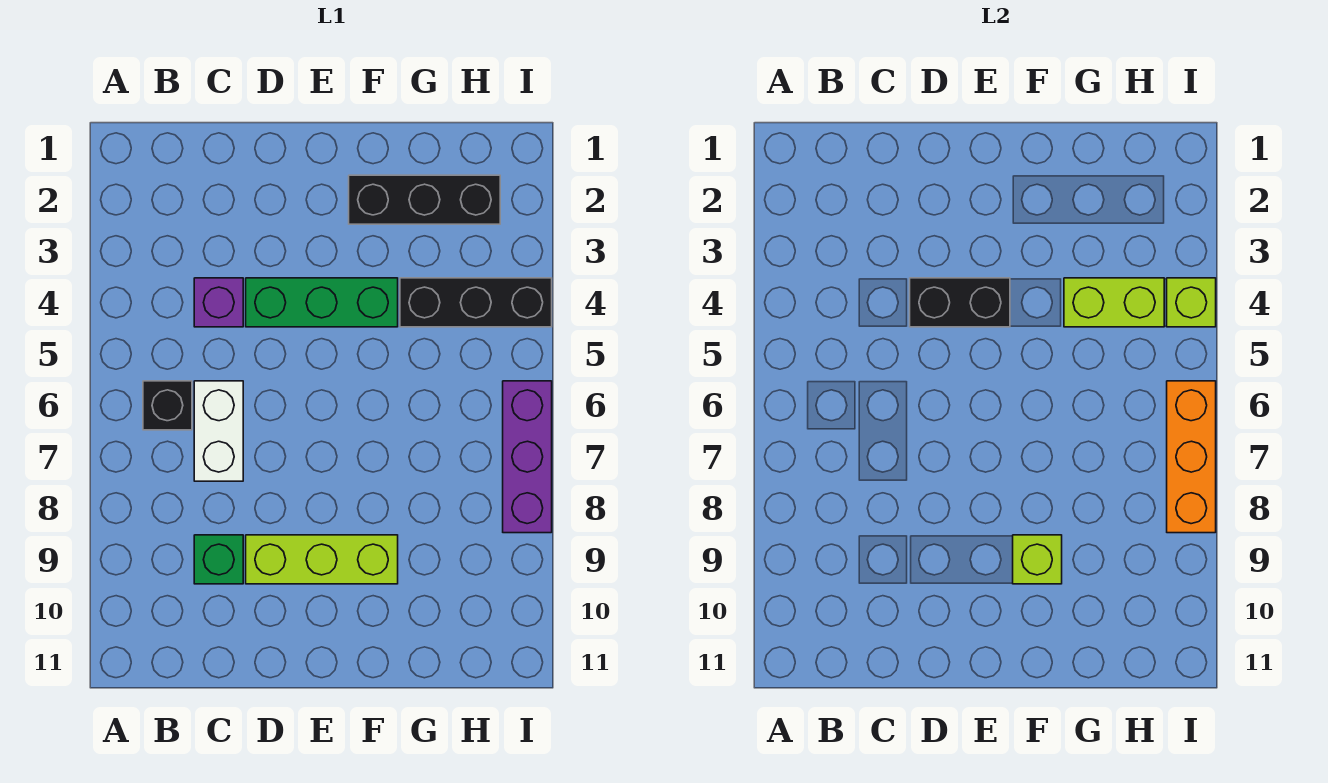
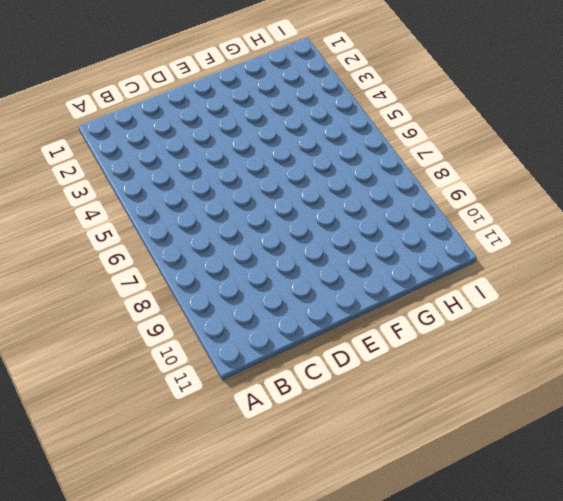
none -> black brick B6 level 1
none -> purple brick C4 level 1
none -> white brick C6:C7 level 1

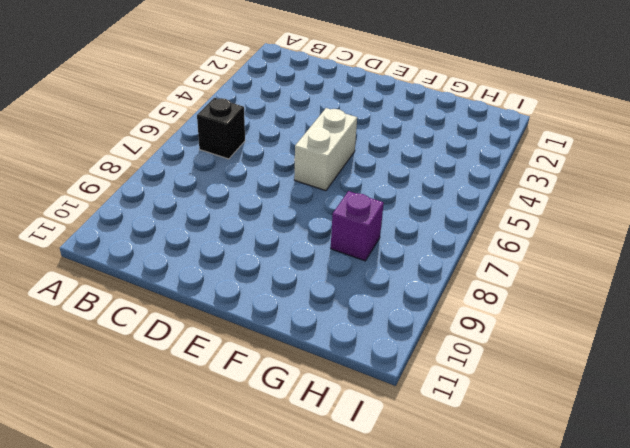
white brick E5:E6 level 1 -> white brick C6:C7 level 1
purple brick G8 level 1 -> purple brick C4 level 1
none -> green brick C9 level 1
none -> green brick D4:F4 level 1
none -> lime brick D9:F9 level 1

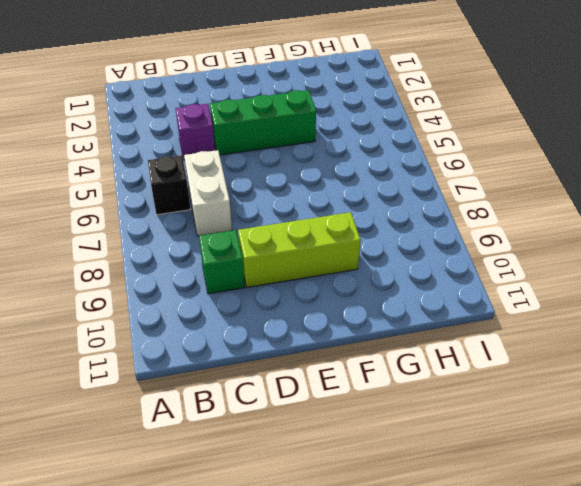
none -> black brick F2:H2 level 1
none -> black brick G4:I4 level 1
none -> purple brick I6:I8 level 1

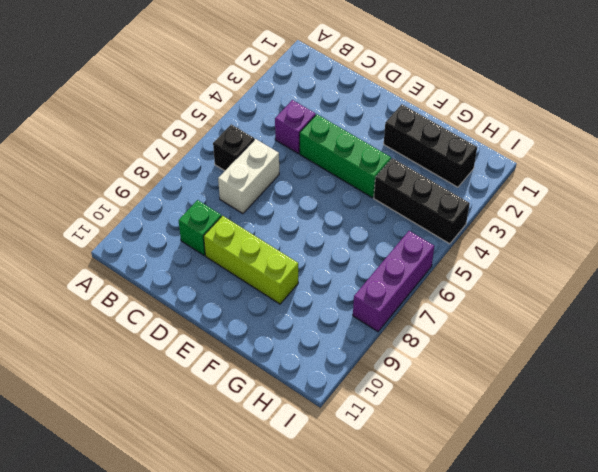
none -> black brick D4:E4 level 2
none -> lime brick F9 level 2
none -> lime brick G4:H4 level 2

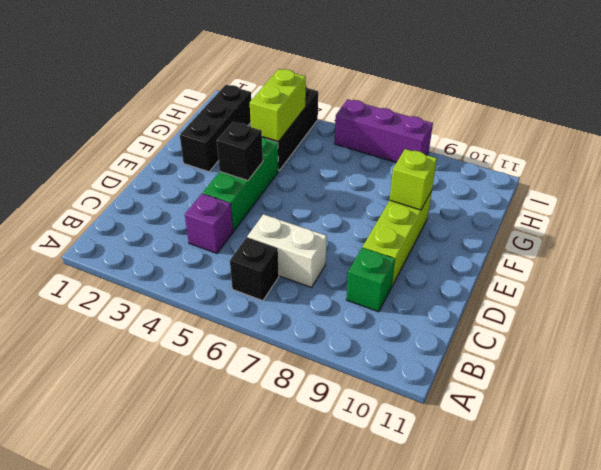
black brick E4 level 2 -> black brick D4:E4 level 2
none -> lime brick I4 level 2
none -> orange brick I6:I8 level 2

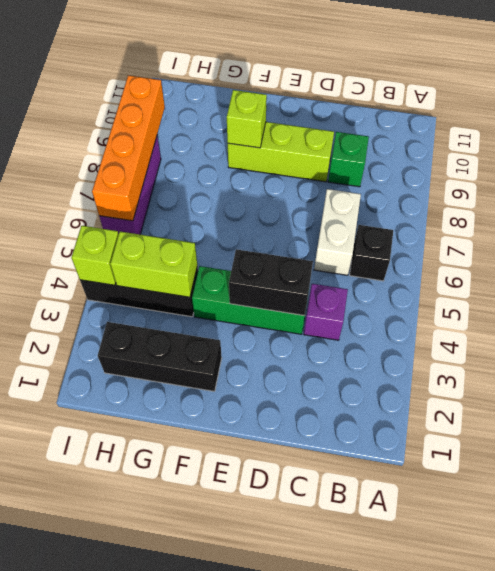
orange brick I6:I9 level 2 -> orange brick I6:I8 level 2

